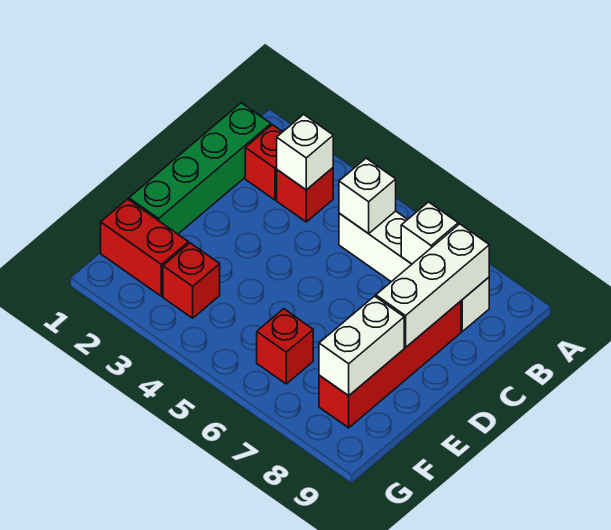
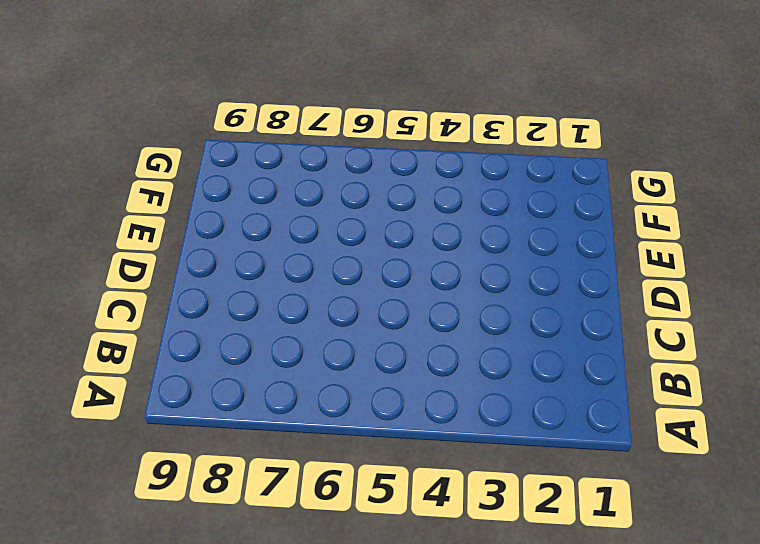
none -> green brick B1:E1 level 1
none -> red brick B2 level 1
none -> red brick B3 level 1

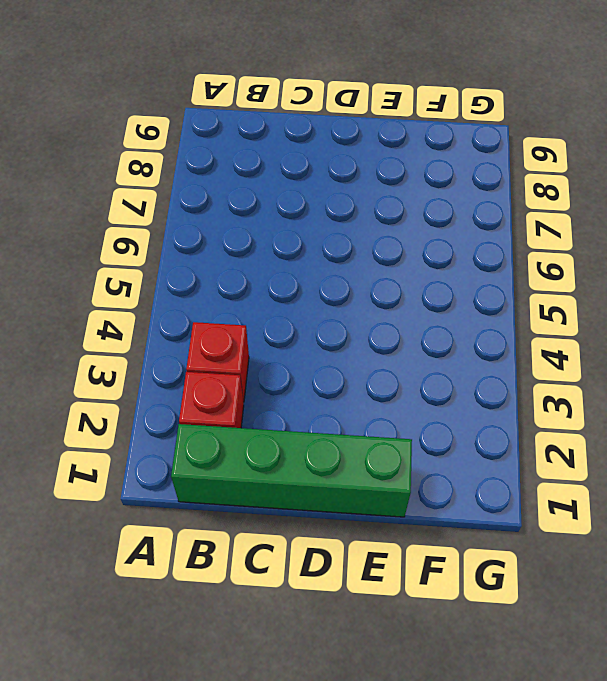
none -> white brick B5:B8 level 1
none -> red brick C8:F8 level 1
none -> red brick F1:F2 level 1

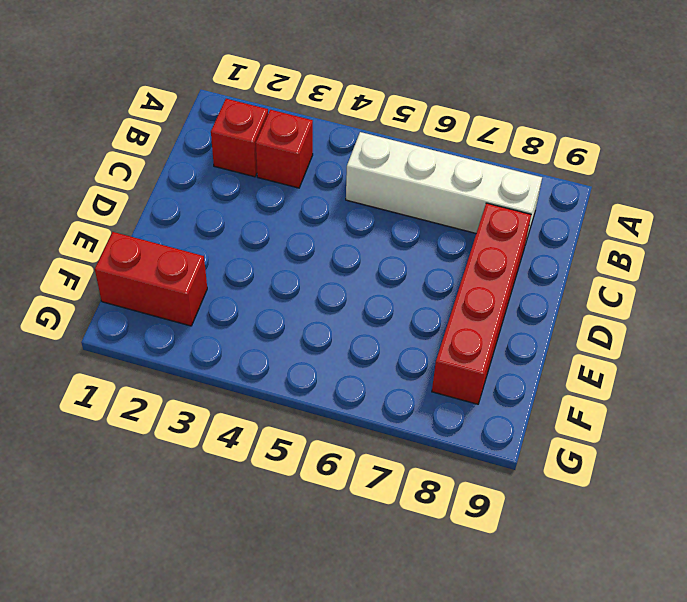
none -> green brick B1:E1 level 1
none -> red brick F3 level 1
none -> red brick F6 level 1

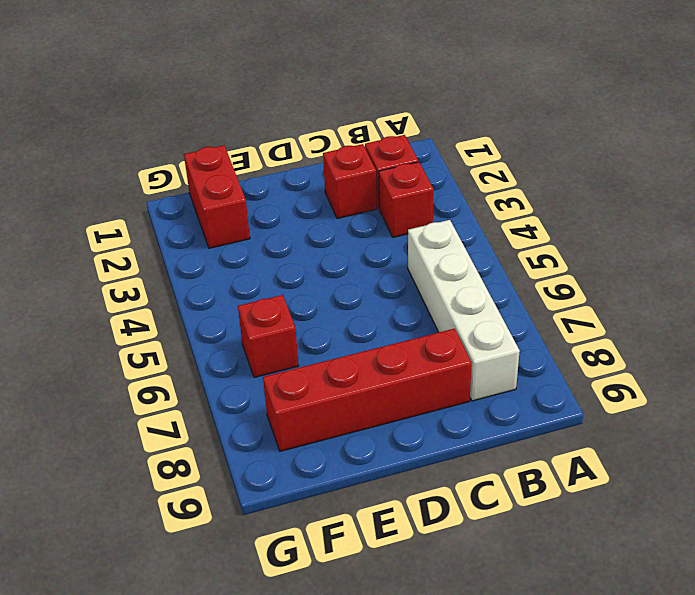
red brick C2 level 1 -> red brick F3 level 1
none -> green brick B1:E1 level 1
none -> white brick B3 level 2
none -> white brick B5 level 2

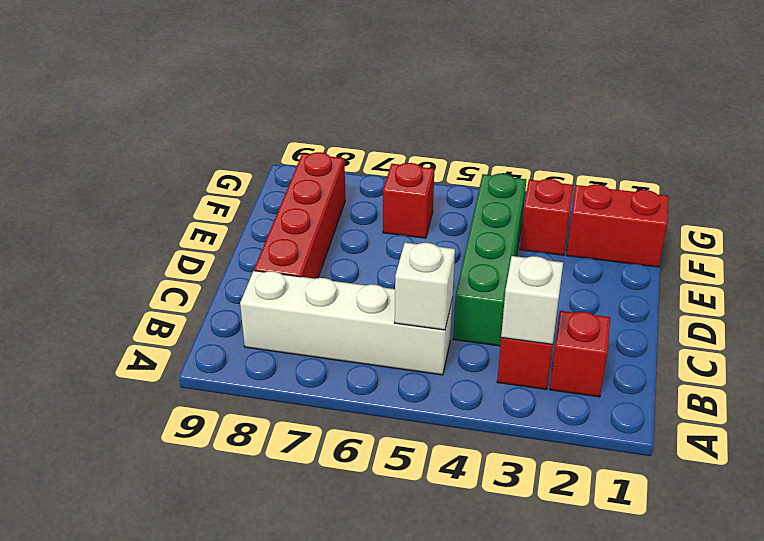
green brick C4:F4 level 1 -> green brick B1:E1 level 1
none -> white brick B7 level 2
none -> white brick B8:D8 level 2
none -> white brick E8:F8 level 2

